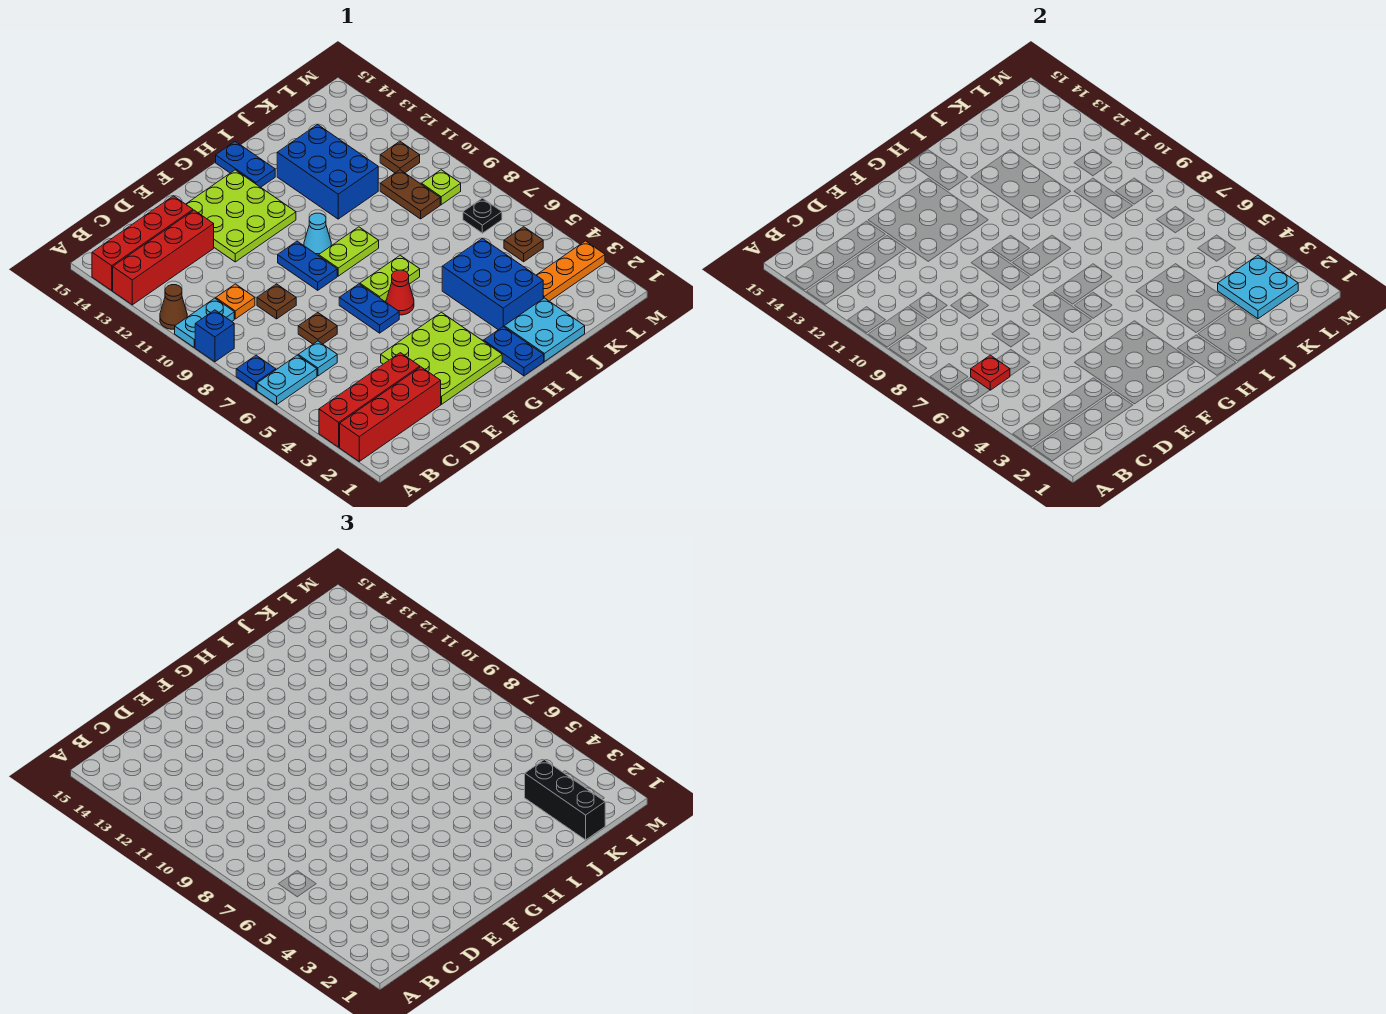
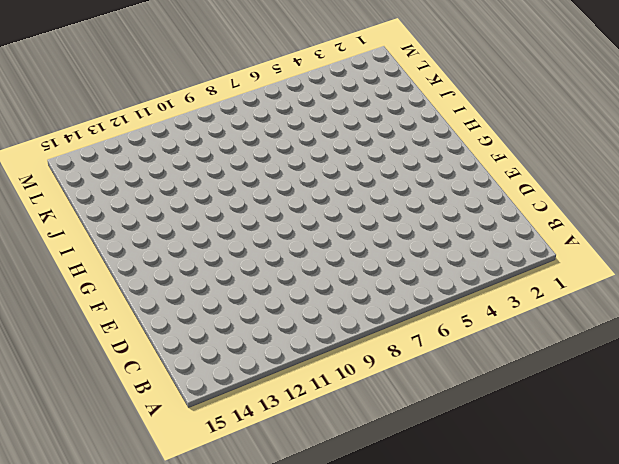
none -> red brick A2:D2 level 1
none -> red brick A3:D3 level 1
none -> cyan plate A6:B6 level 1
none -> blue plate A7 level 1

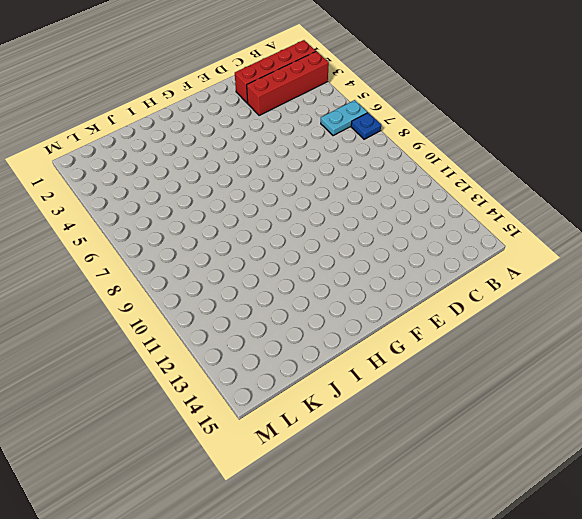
none -> blue brick A9 level 1
none -> cyan plate A10:B10 level 1
none -> brown cone A11 level 1
none -> red brick A13:D13 level 1

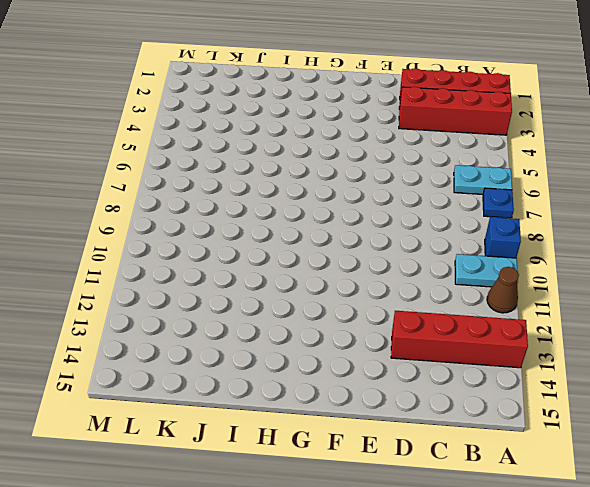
none -> red brick A14:D14 level 1
none -> cyan plate C6 level 1
none -> orange plate C10 level 1
none -> brown plate D7 level 1

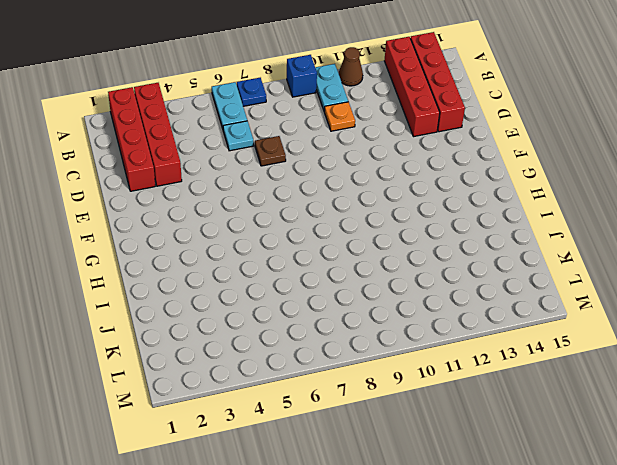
none -> brown plate D9 level 1
none -> lime plate E2:G4 level 1
none -> lime plate E12:G14 level 1
none -> blue plate F6:F7 level 1

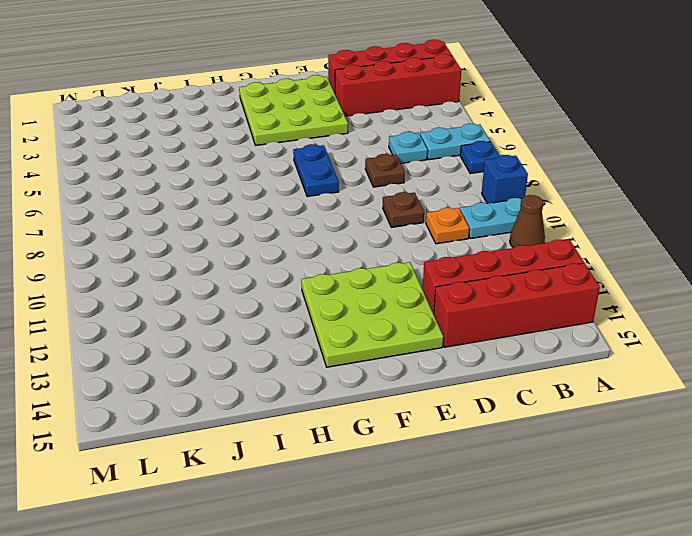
none -> blue plate F9:F10 level 1
none -> red cone G6 level 1
none -> lime plate G7:H7 level 1
none -> lime plate G9:H9 level 1

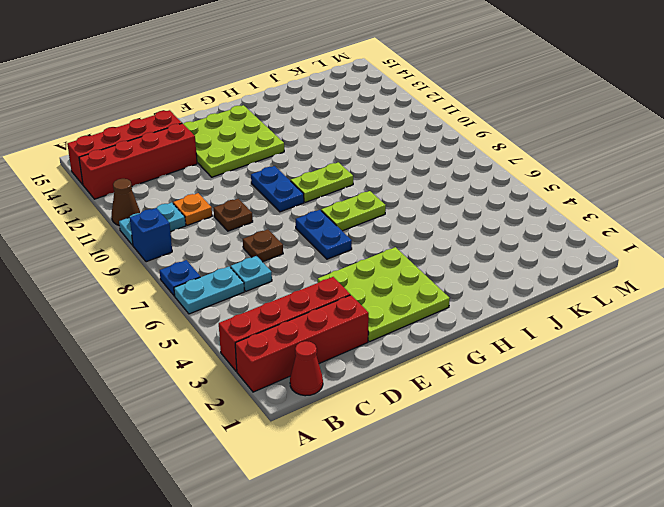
red cone B1 level 1 -> red cone G6 level 1
none -> cyan cone G10 level 1
none -> blue plate H1:H2 level 1
none -> blue plate H14:H15 level 1
none -> cyan plate I1:J2 level 1

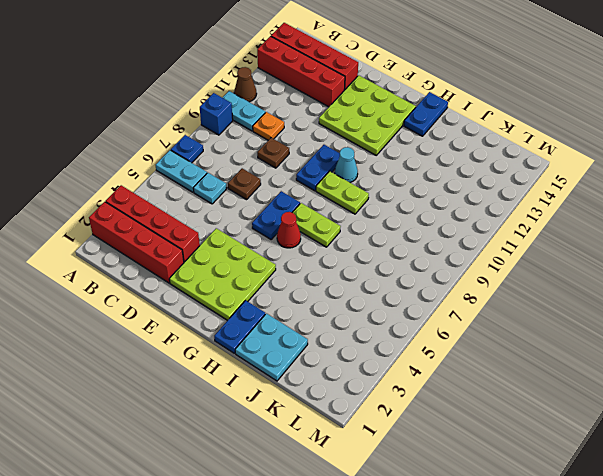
none -> blue brick I3:J5 level 1
none -> blue brick I11:J13 level 1
none -> orange plate K3:M3 level 1
none -> brown plate K9:K10 level 1

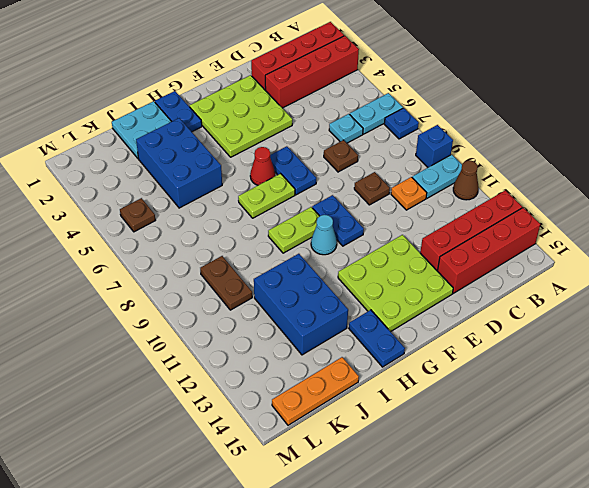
orange plate J15:L15 level 1 -> orange plate K3:M3 level 1
none -> black plate L7 level 1
none -> lime plate L9 level 1
none -> brown plate L11 level 1
none -> red plate B6 level 2

